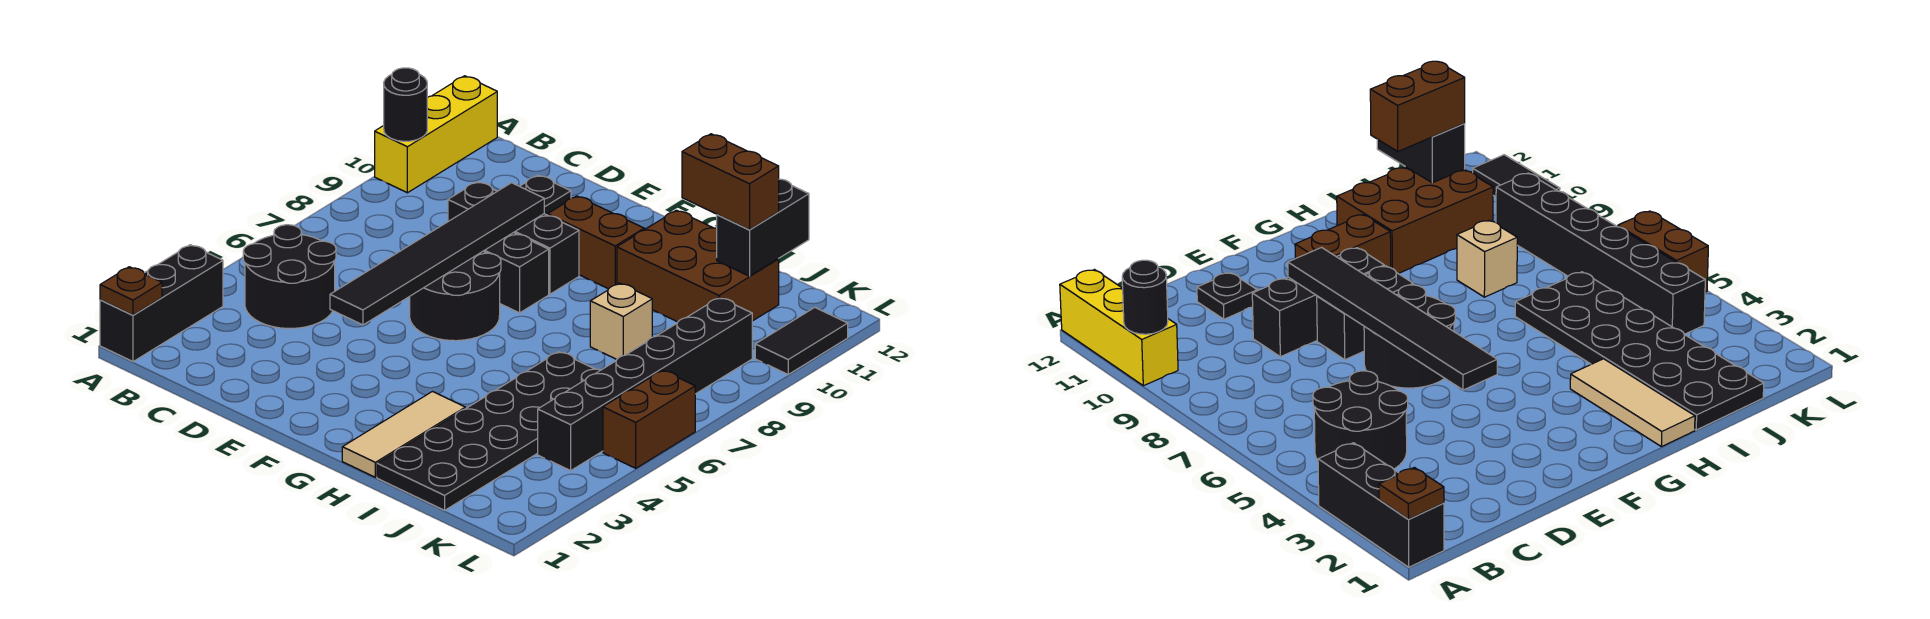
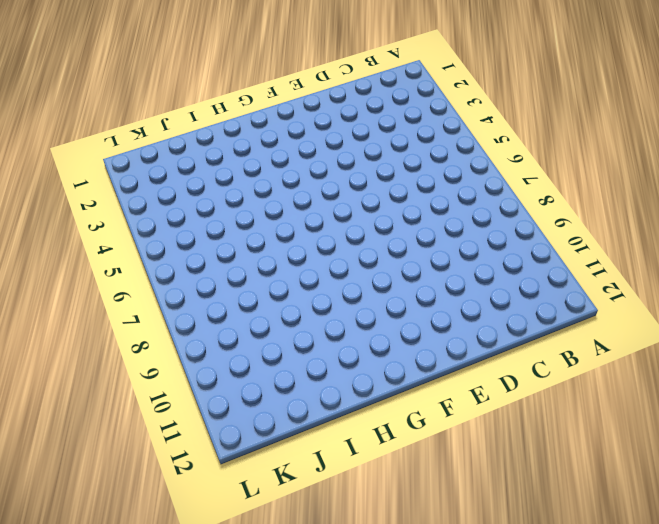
none -> black brick A1:A3 level 1
none -> yellow brick A10:A12 level 1
none -> black round brick B4:C5 level 1

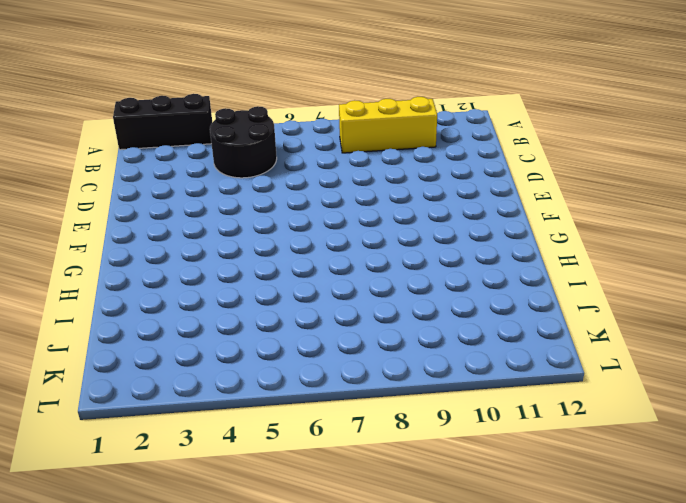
yellow brick B8:B10 level 1 -> yellow brick A10:A12 level 1
none -> black brick D9:F9 level 1
none -> black plate D11 level 1
none -> black round brick E6:F7 level 1

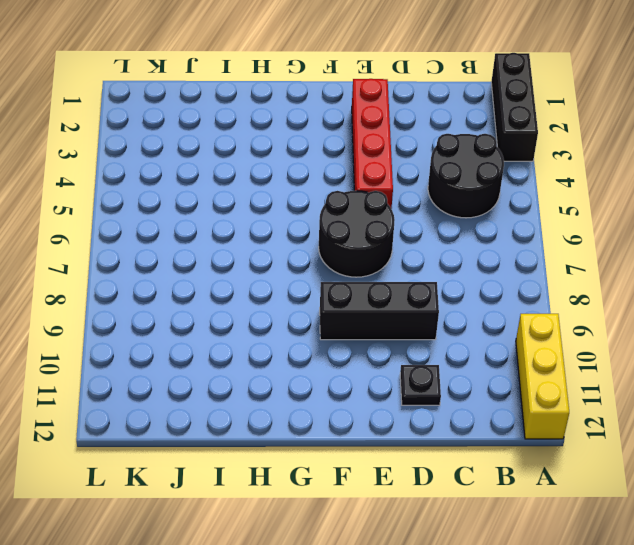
red brick E2:E5 level 1 -> none
none -> black brick E8:F8 level 1
none -> brown brick F10:G10 level 1
none -> tan tile H1:H3 level 1

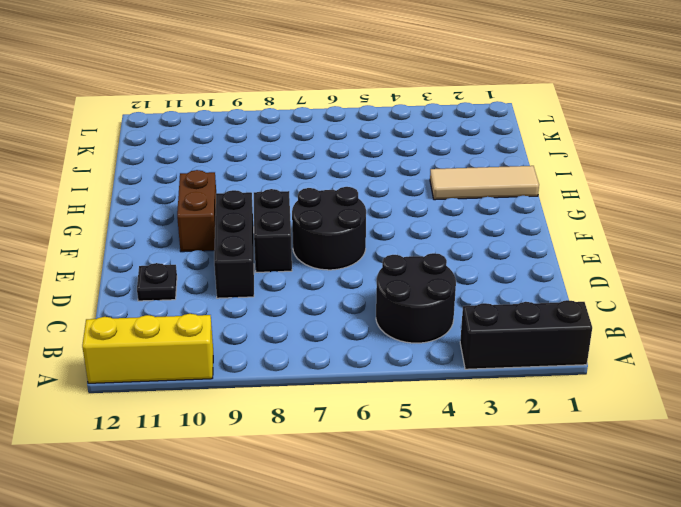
none -> brown brick H10:J11 level 1
none -> black plate I1:J6 level 1
none -> tan brick I8 level 1

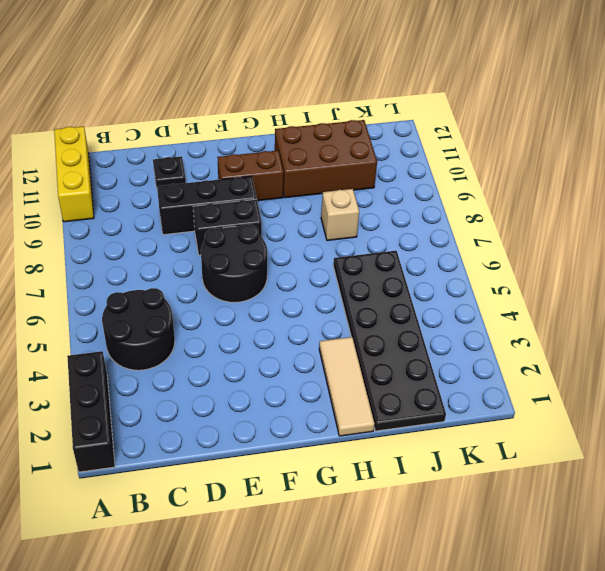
none -> black brick K4:K9 level 1
none -> brown brick L5:L6 level 1
none -> black tile L10:L11 level 1

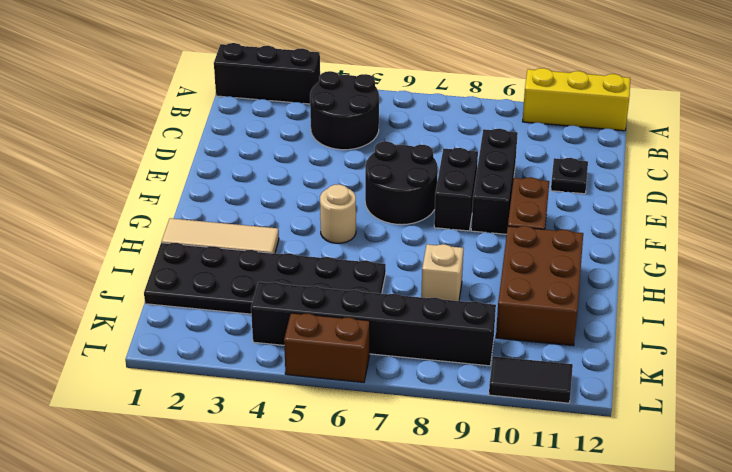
tan round brick G5 level 1 -> none
none -> brown plate A1 level 2
none -> black round brick A10 level 2
none -> black tile E4:E9 level 2

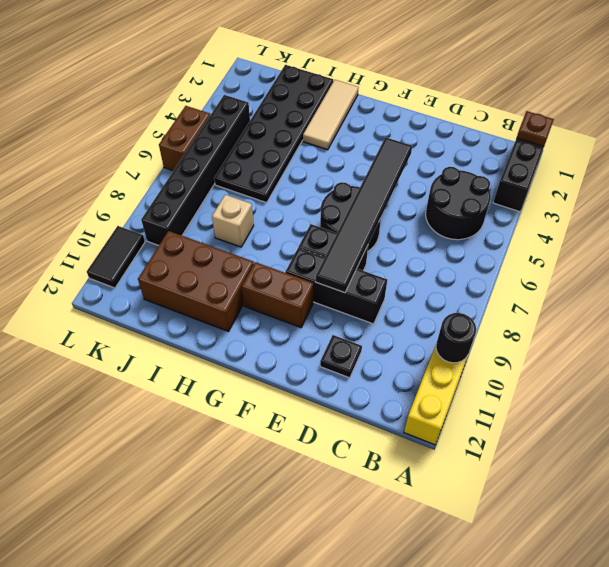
none -> black brick J11:J12 level 2
none -> brown brick I11:J11 level 3

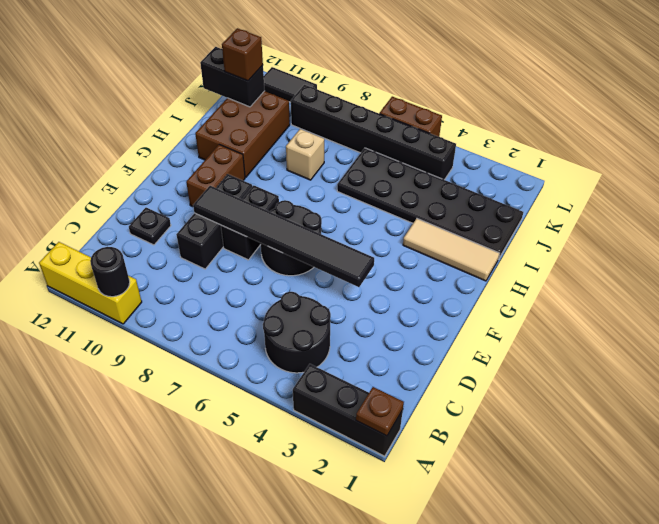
brown brick J11 level 3 -> brown brick I11:J11 level 3

